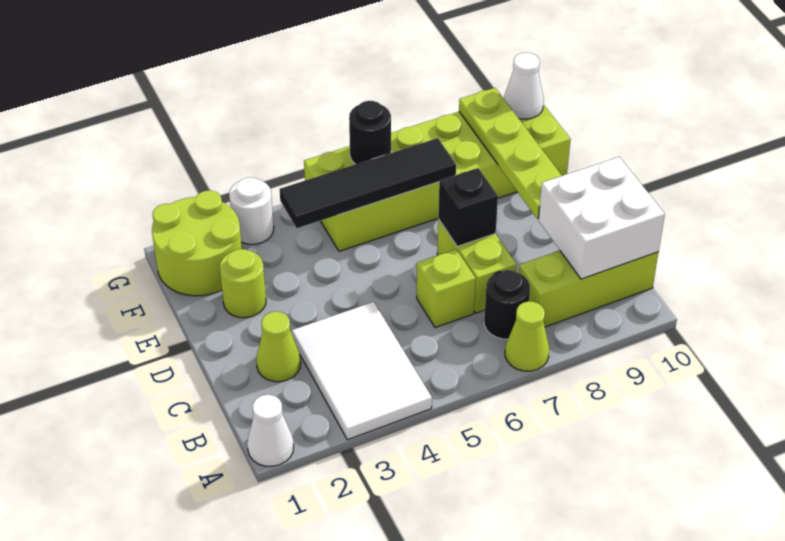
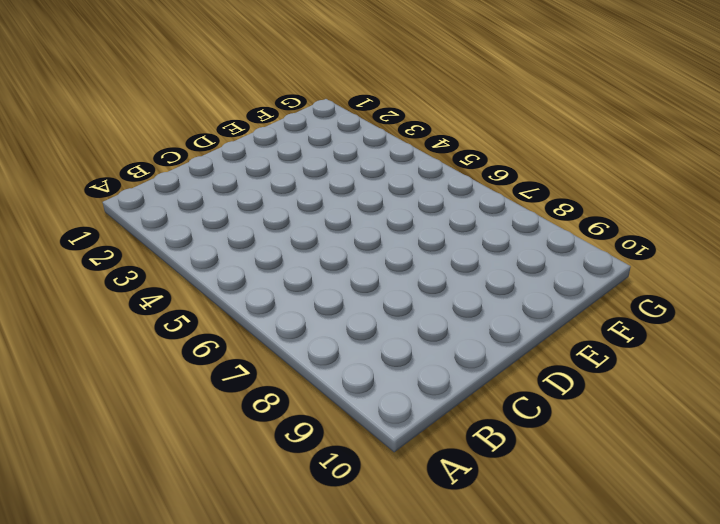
none -> white cone A1 level 1
none -> white tile A3:C4 level 1
none -> lime cone A7 level 1

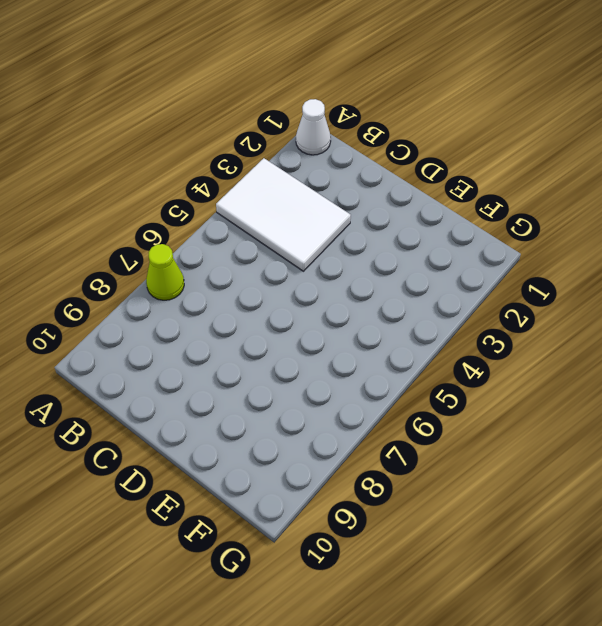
none -> black round brick B7 level 1
none -> lime brick B8:B10 level 1
none -> lime cone C2 level 1

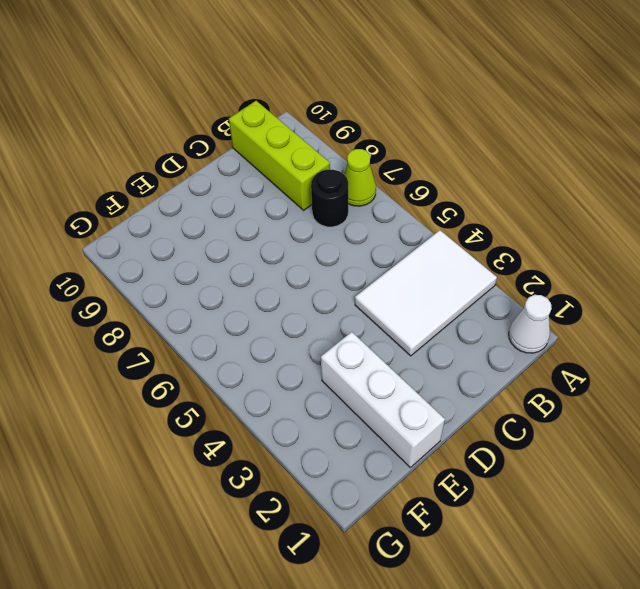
white brick E1:E3 level 1 -> lime round brick E2 level 1
none -> lime cone C2 level 1
none -> lime brick C6 level 1
none -> lime brick C7:D7 level 1

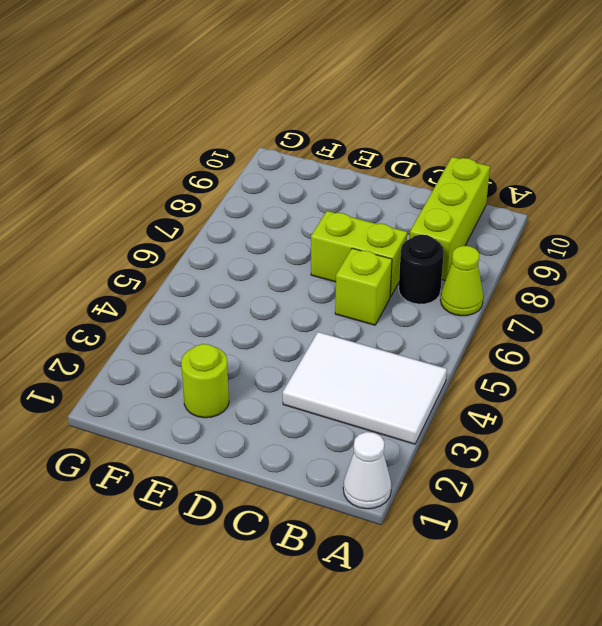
none -> lime cone C2 level 1
none -> lime round brick F1:G2 level 1
none -> lime brick F5:G10 level 1

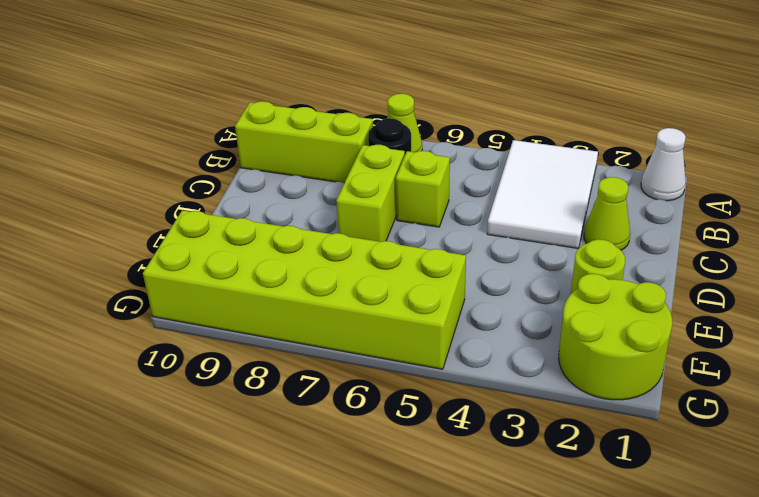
none -> white round brick G3 level 1
none -> white brick B9:C10 level 2
none -> black brick D7 level 2

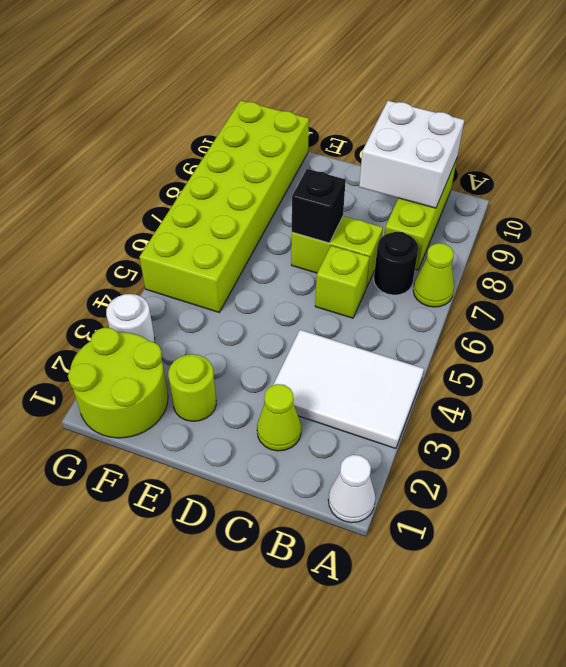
none -> lime plate D9:G9 level 2
none -> black tile F4:F7 level 2
none -> black round brick G6 level 2

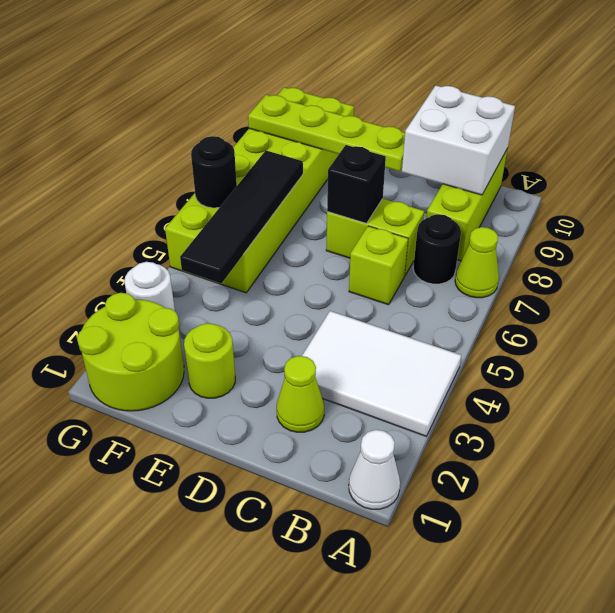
none -> white cone G10 level 2

